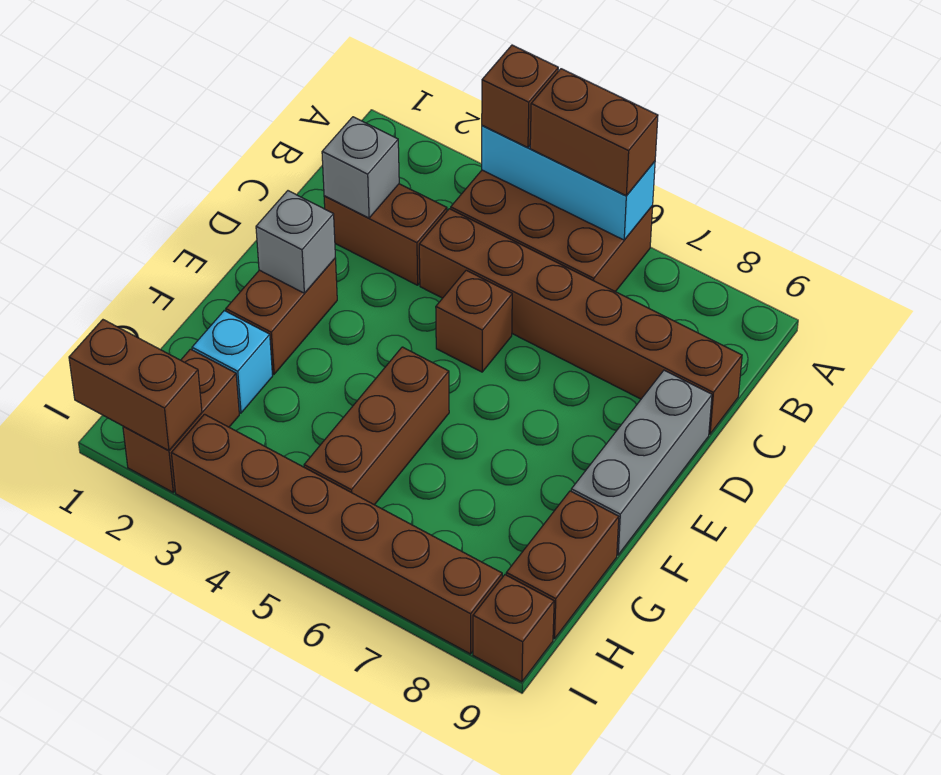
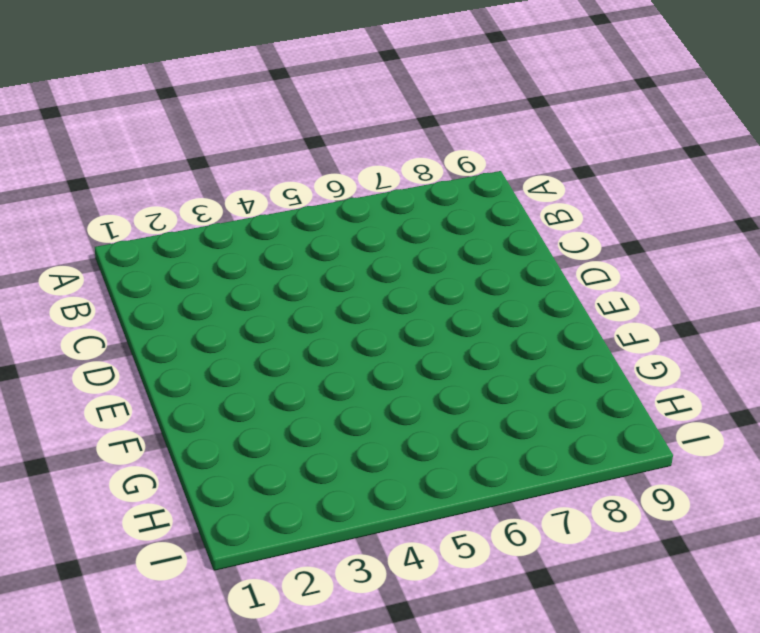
none -> brown brick A4:B6 level 1
none -> brown brick C2:C3 level 1
none -> brown brick C4:C9 level 1

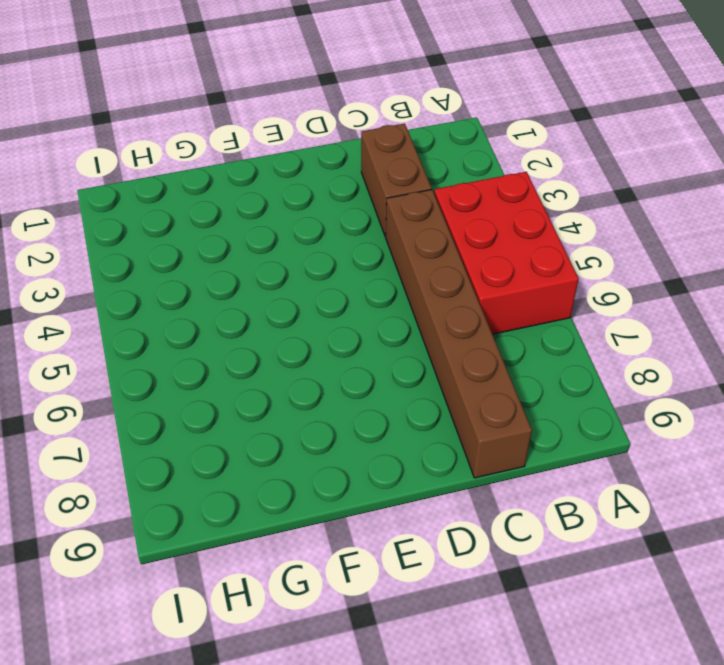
red brick A4:B6 level 1 -> brown brick A4:B6 level 1
none -> brown brick D5 level 1
none -> grey brick D9:F9 level 1
none -> brown brick E2:F2 level 1

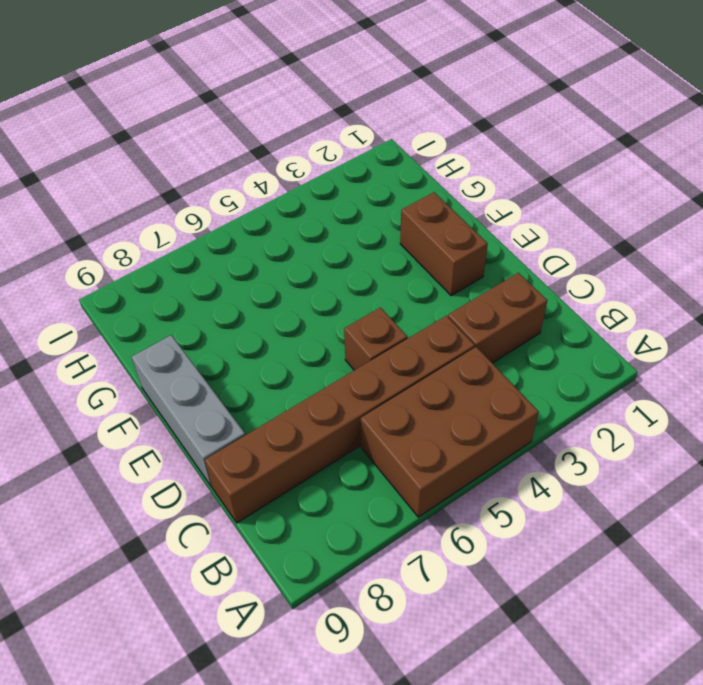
none -> brown brick F5:H5 level 1
none -> cyan brick G2 level 1
none -> brown brick G9:H9 level 1

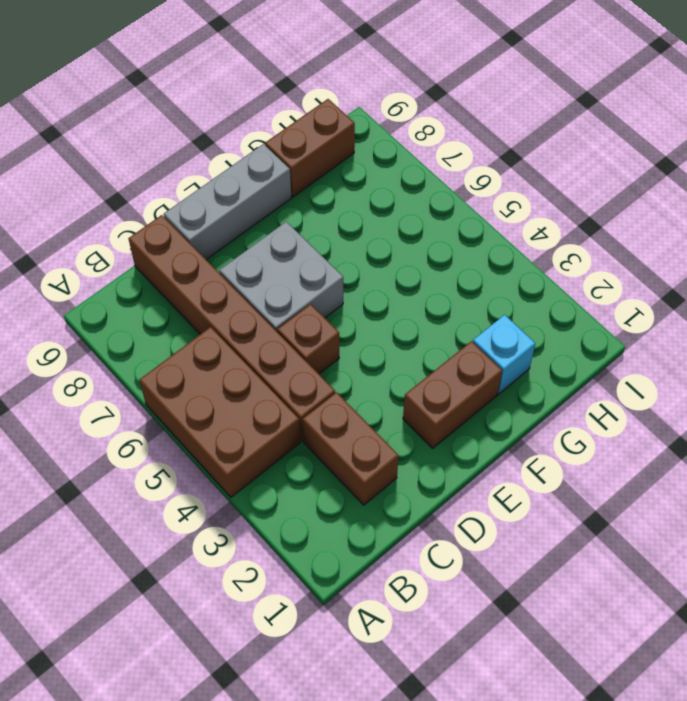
grey brick D6:E7 level 1 -> none
none -> brown brick F5:H5 level 1
none -> brown brick H2:I2 level 1
none -> brown brick I3:I8 level 1

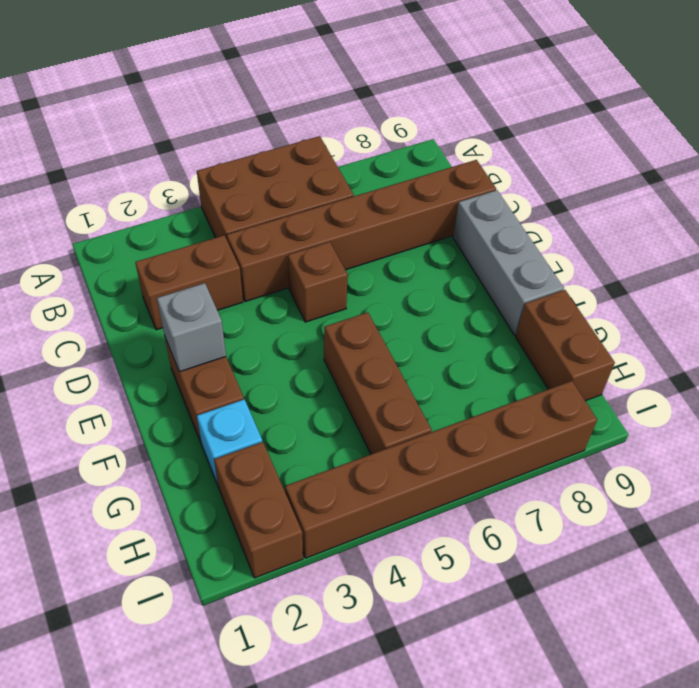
none -> brown brick I9 level 1
none -> cyan brick A4:A6 level 2
none -> grey brick C2 level 2

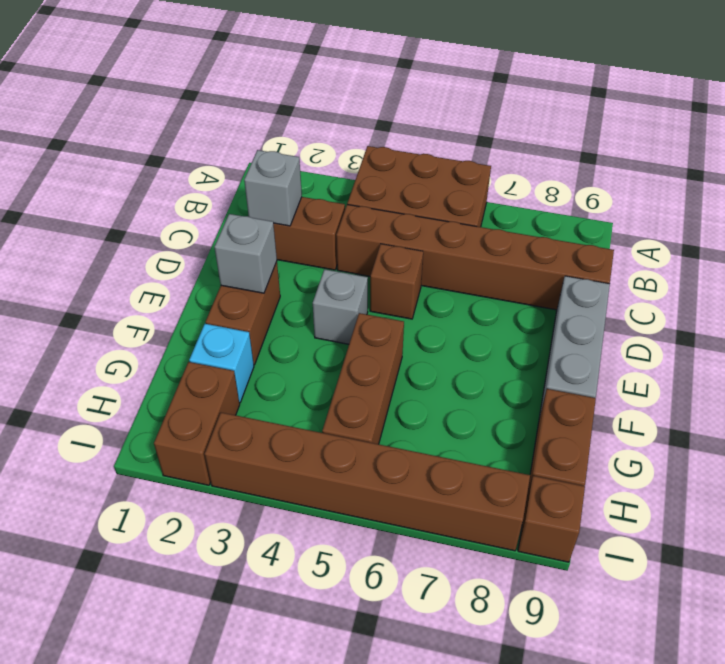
grey brick E4 level 1 -> none
none -> cyan brick A4:A6 level 2
none -> brown brick I1:I2 level 2
none -> brown brick A4 level 3

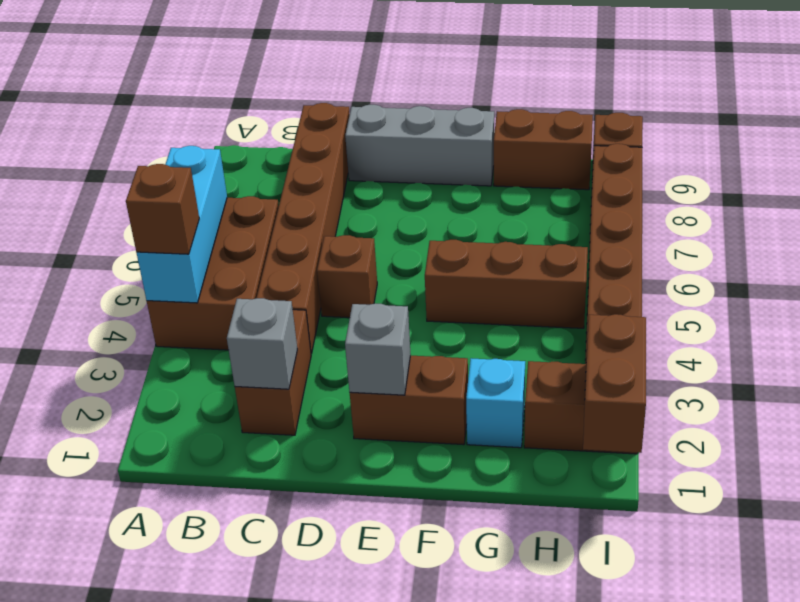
none -> brown brick A5:A6 level 3

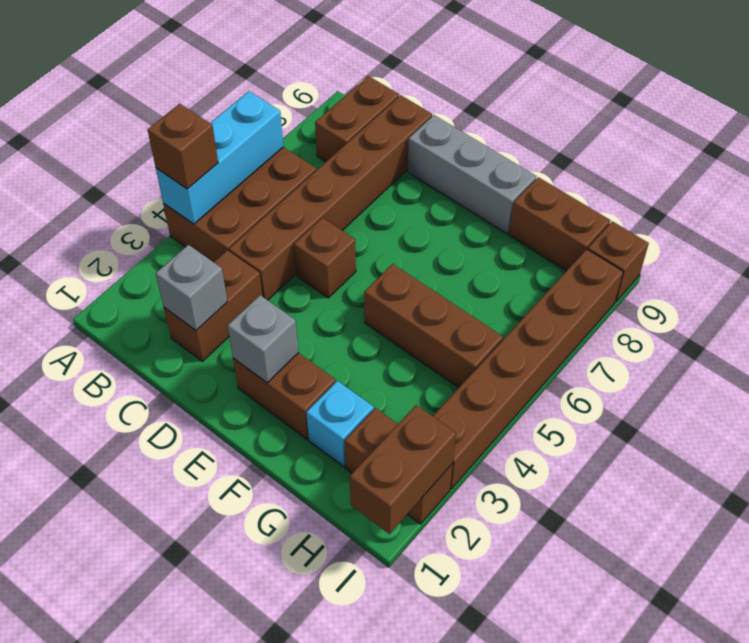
brown brick B8:B9 level 1 -> brown brick A5:A6 level 3

